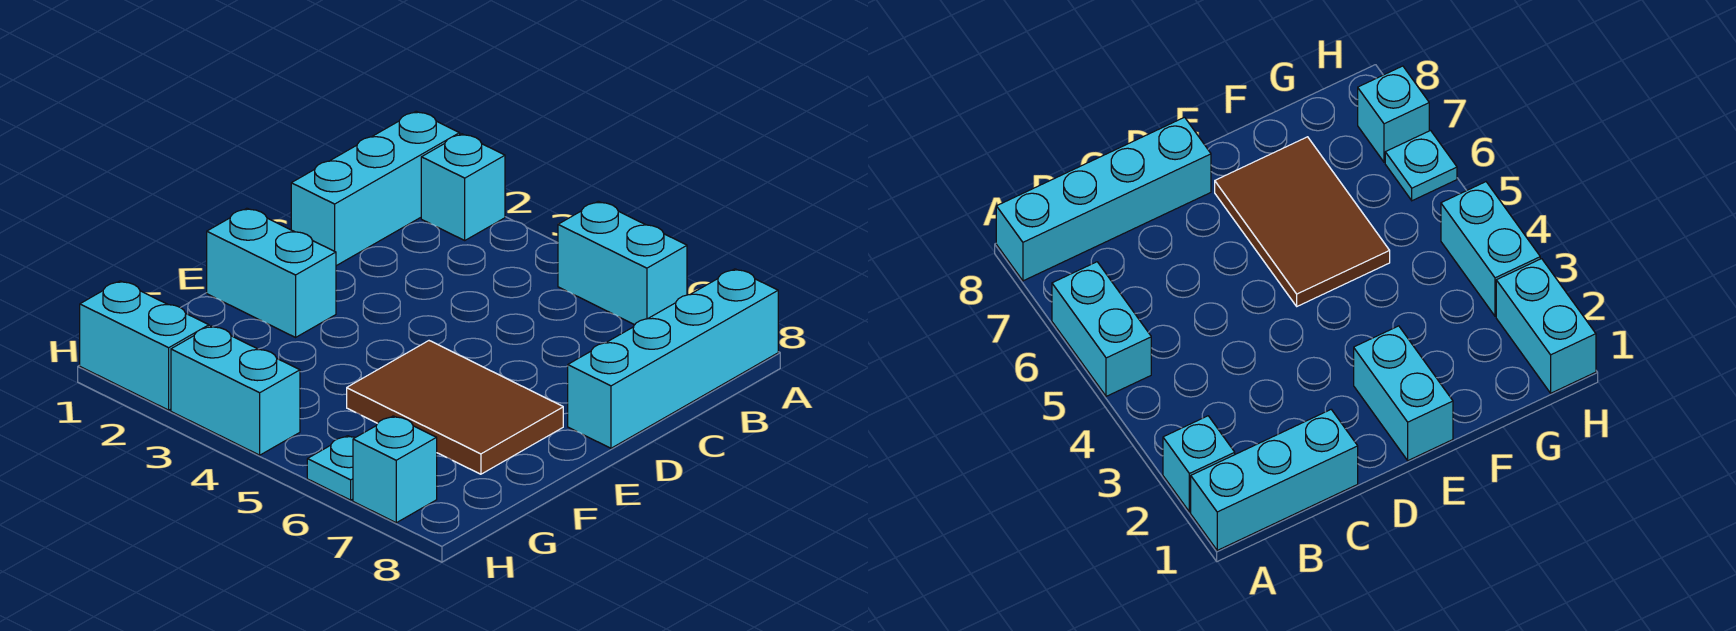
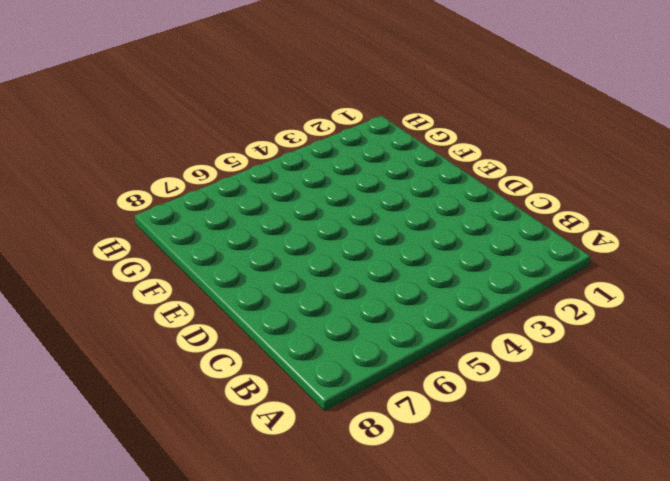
none -> cyan brick A1:C1 level 1
none -> cyan brick A2 level 1

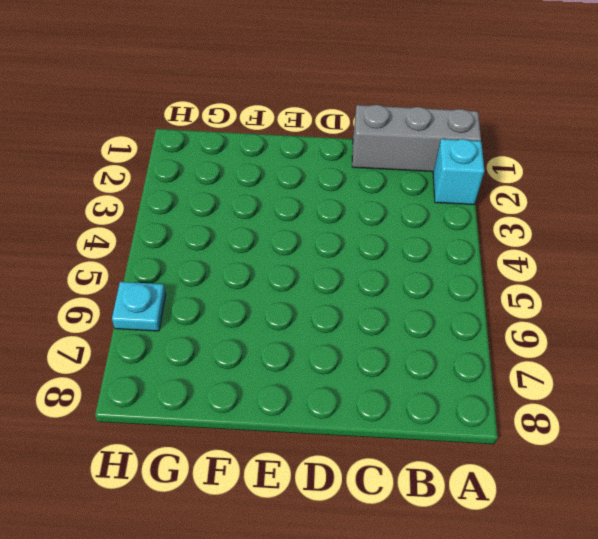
grey brick A1:C1 level 1 -> cyan brick A1:C1 level 1
none -> cyan brick A5:A6 level 1
none -> cyan brick A8:D8 level 1

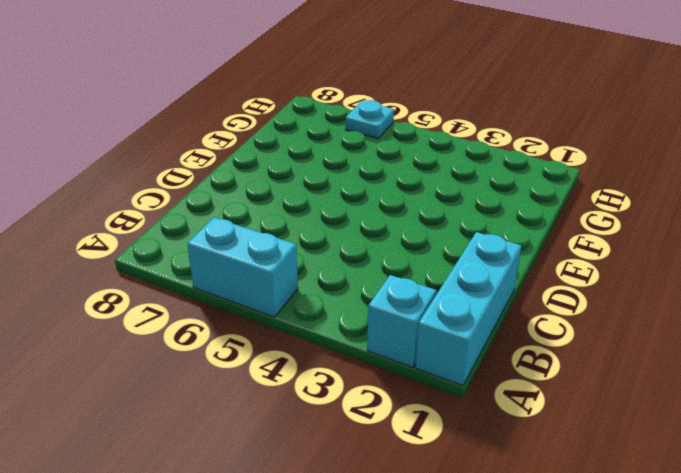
none -> cyan brick A8:D8 level 1
none -> cyan brick E1:E2 level 1

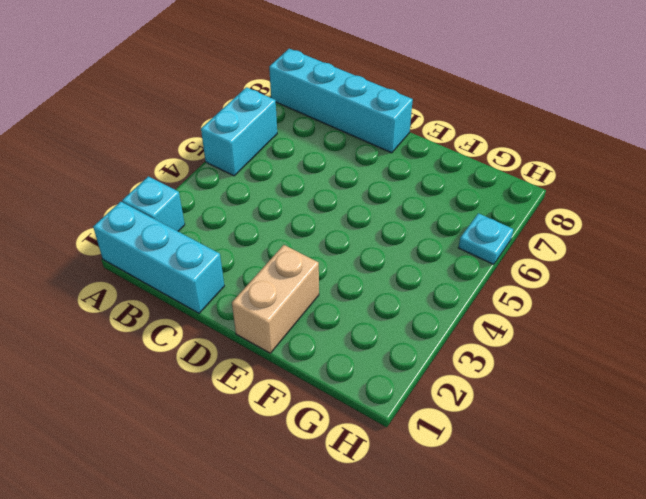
tan brick E1:E2 level 1 -> cyan brick E1:E2 level 1
none -> brown tile E5:F7 level 1
none -> cyan brick H1:H2 level 1

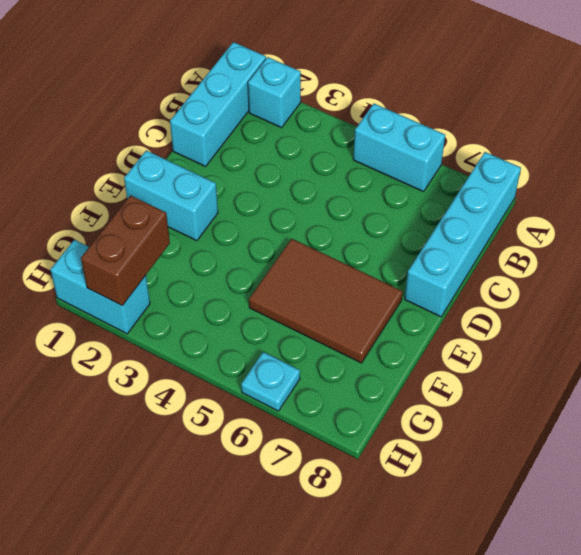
brown brick G2:H2 level 2 -> none
none -> cyan brick H3:H4 level 1
none -> cyan brick H7 level 1

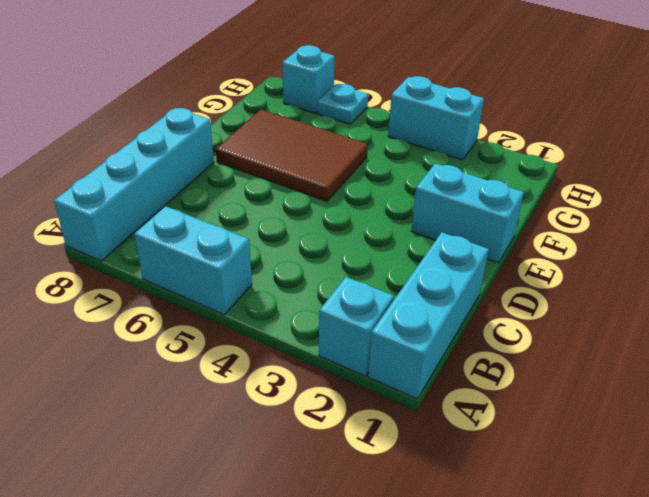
none -> cyan brick H1:H2 level 1

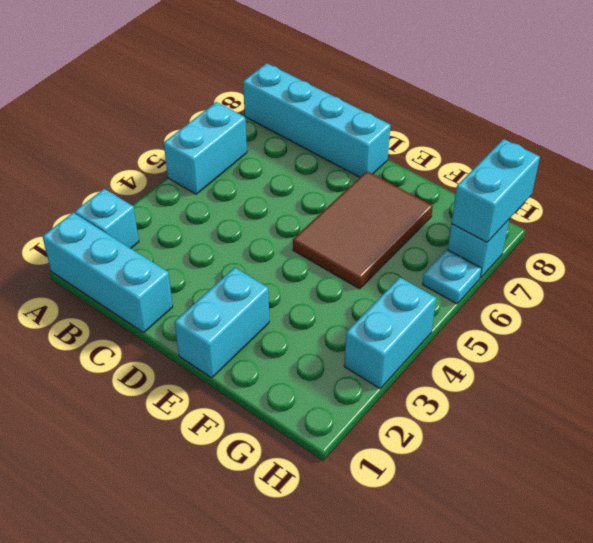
cyan brick H7:H8 level 2 -> cyan brick H1:H2 level 1

